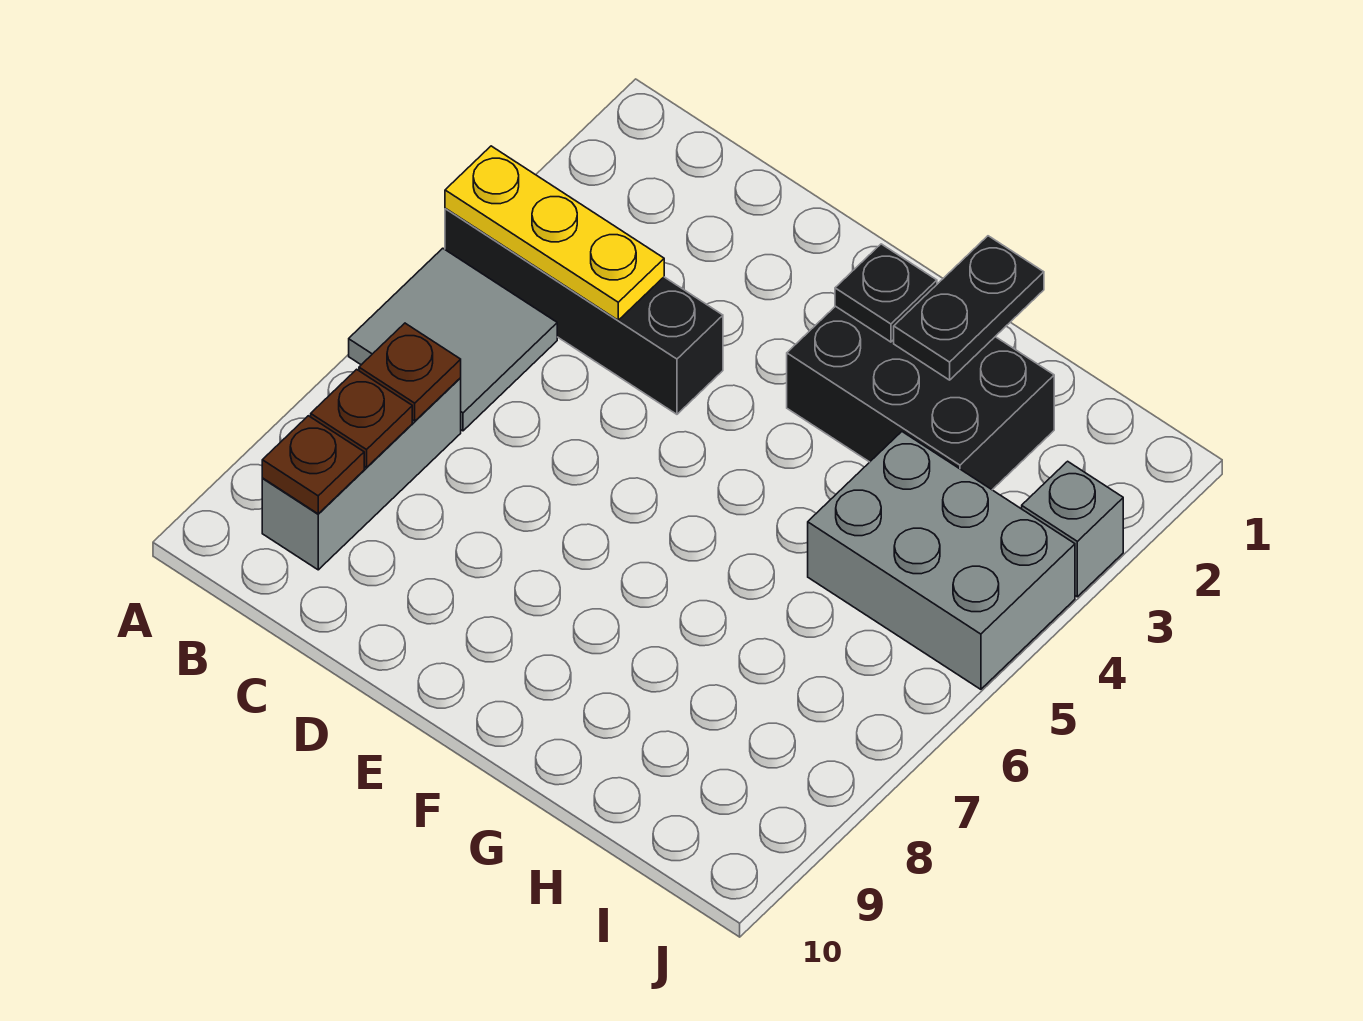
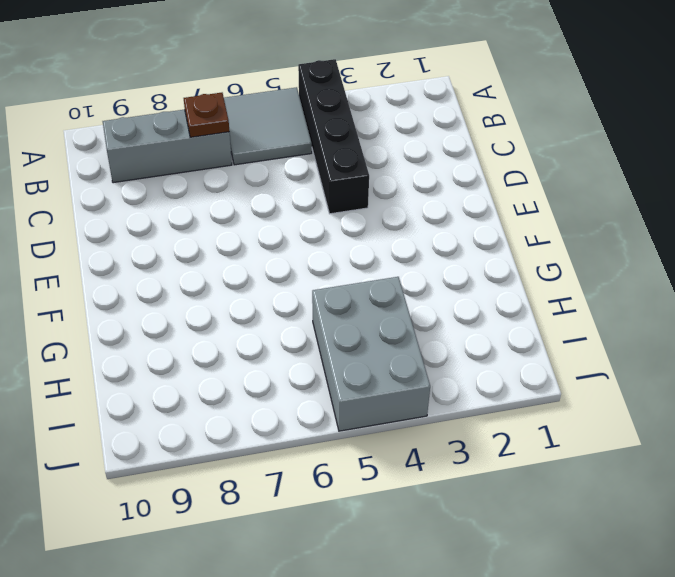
none -> black brick F2:H3 level 1
none -> grey brick J3 level 1
none -> yellow plate A4:C4 level 2

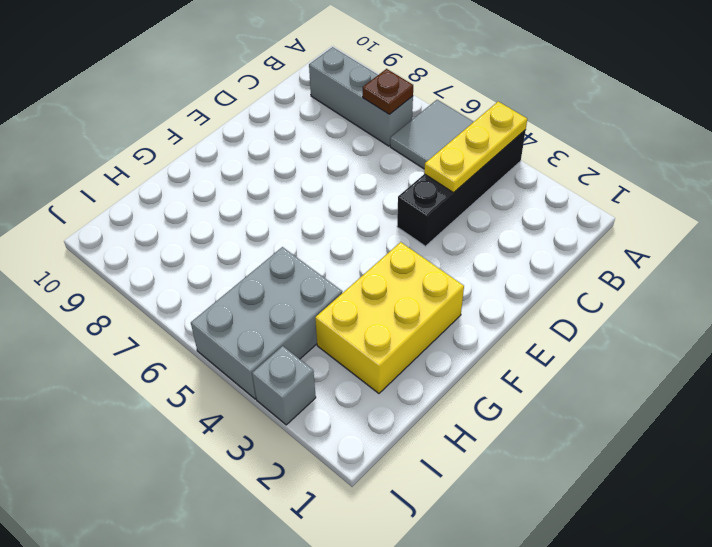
yellow brick F2:H3 level 1 -> black brick F2:H3 level 1
none -> brown plate B8 level 2
none -> brown plate B9 level 2
none -> black plate F2 level 2

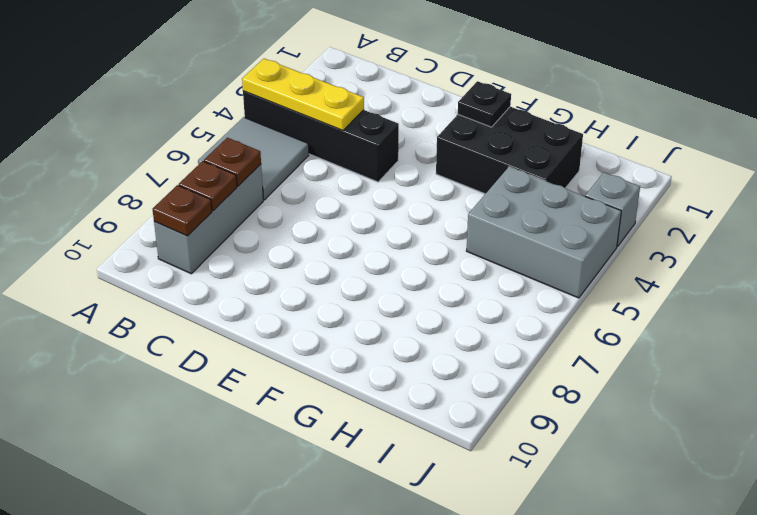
none -> black plate G1:G2 level 2

